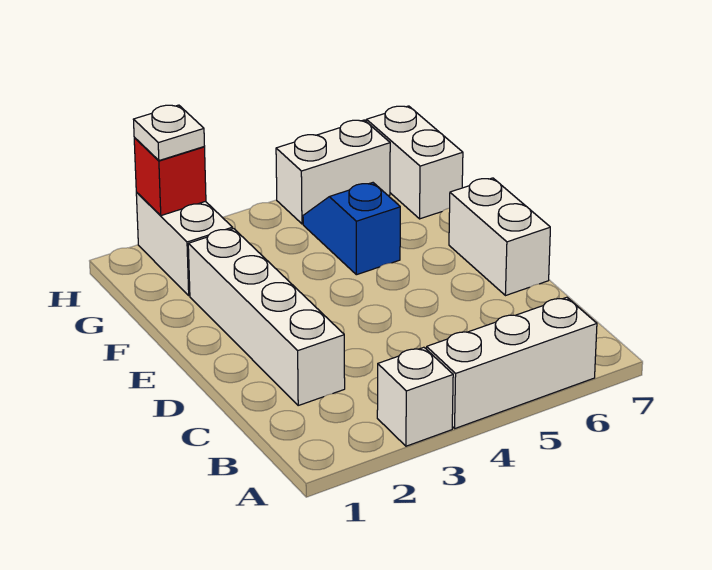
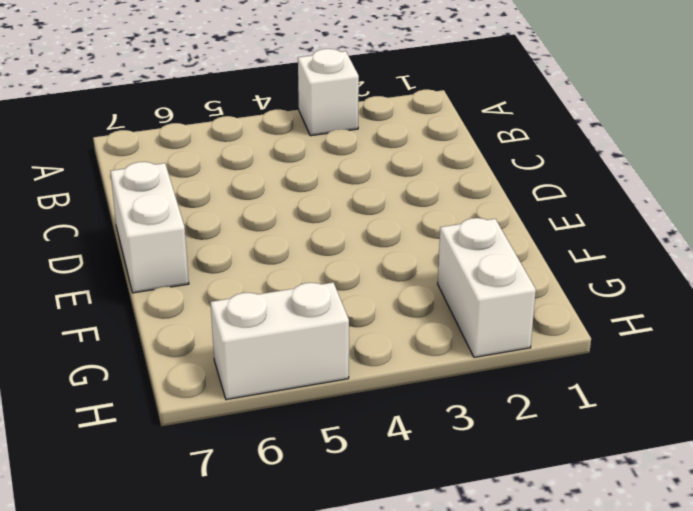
none -> white brick A4:A6 level 1
none -> white brick C2:F2 level 1

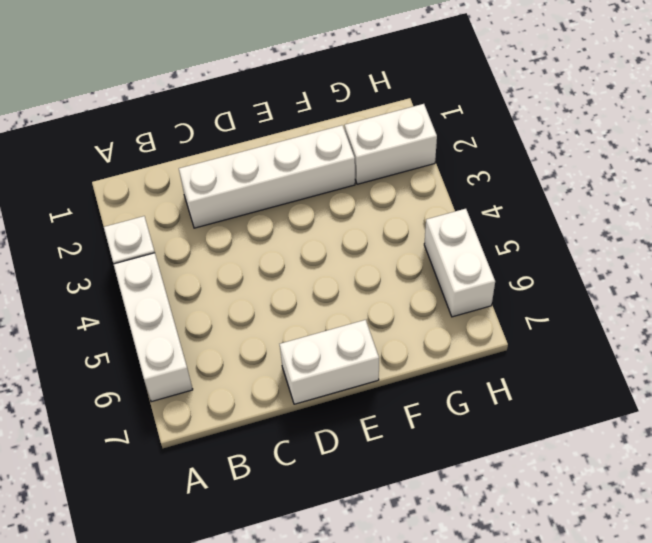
none -> blue slope F5:G5 level 1 top F
none -> white brick G7:H7 level 1

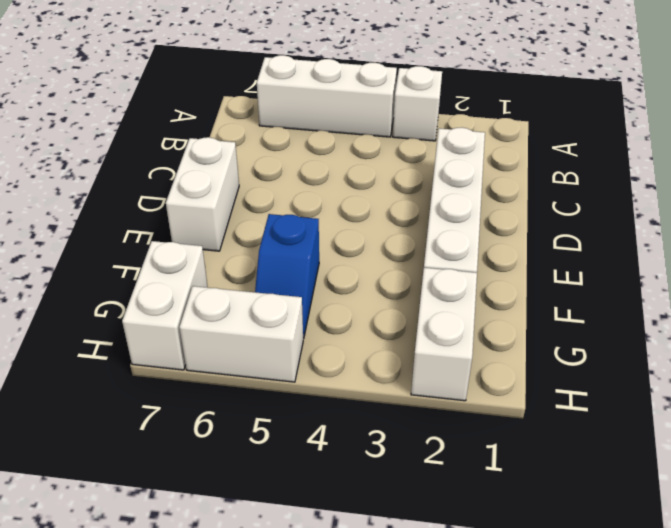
none -> red brick H2 level 2
none -> white plate H2 level 3

